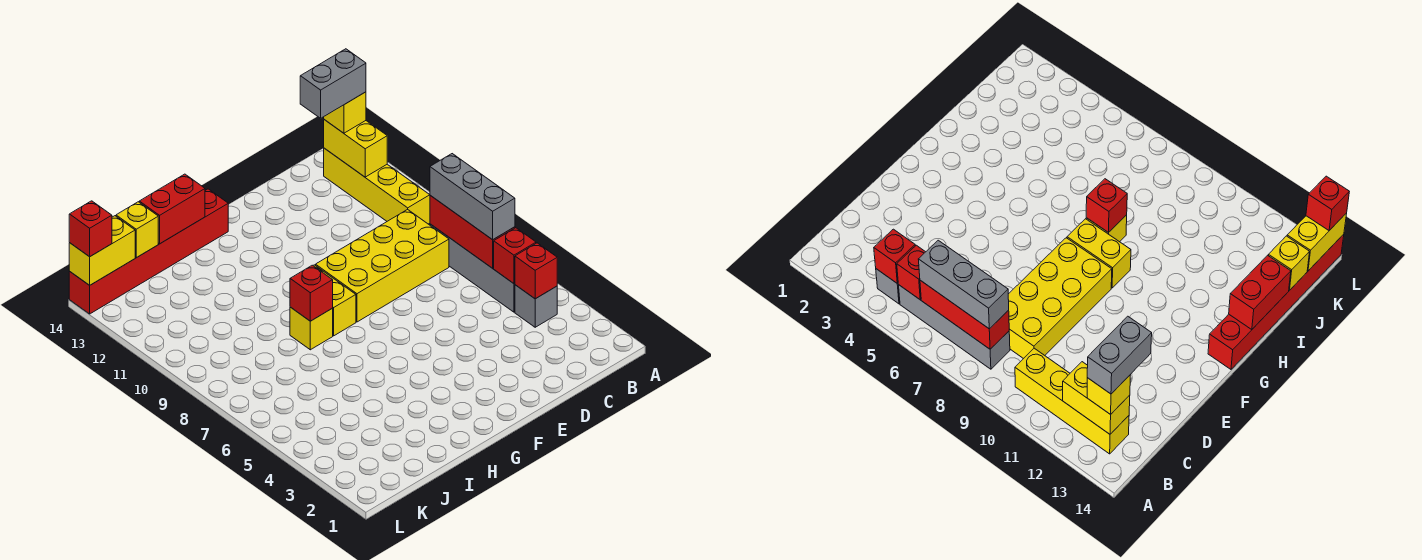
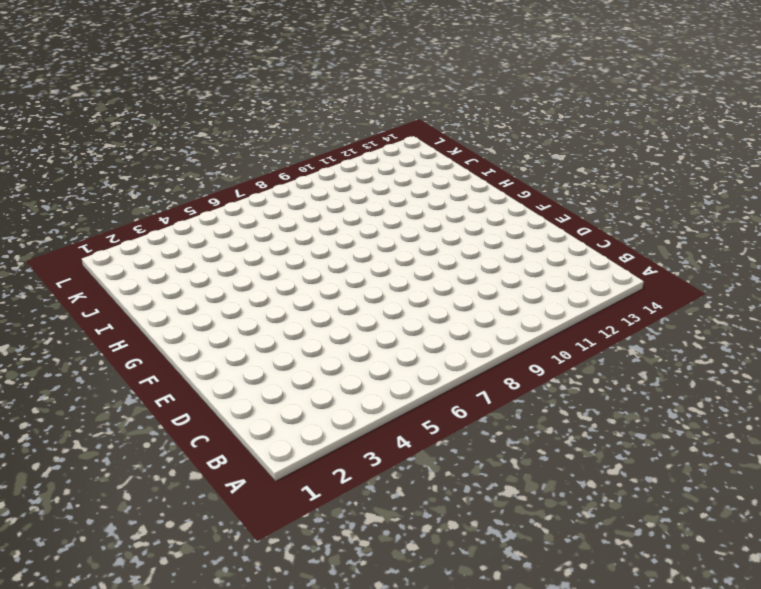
none -> grey brick B4 level 1
none -> grey brick B5:B8 level 1
none -> yellow brick B10:B13 level 1

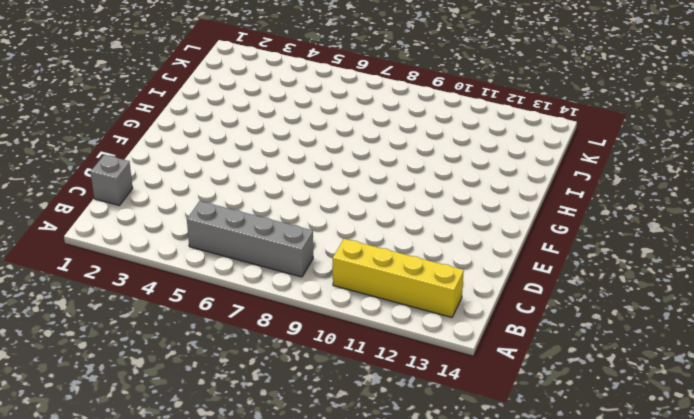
grey brick C1 level 1 -> grey brick B4 level 1
none -> yellow brick C8:F9 level 1
none -> yellow brick G8:G9 level 1
none -> red brick G14:L14 level 1

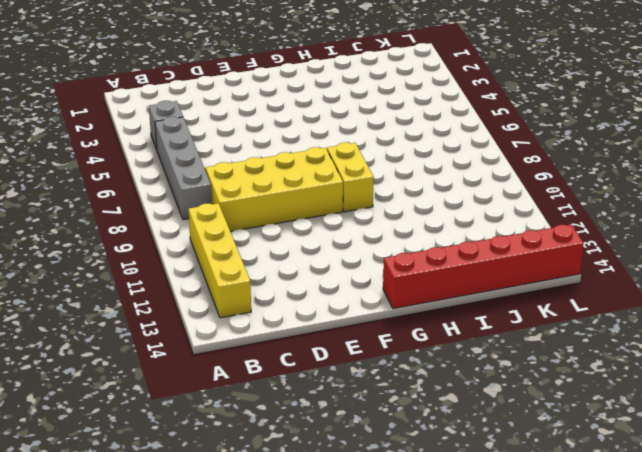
none -> yellow brick H8 level 1
none -> red brick B4 level 2
none -> red brick B5 level 2

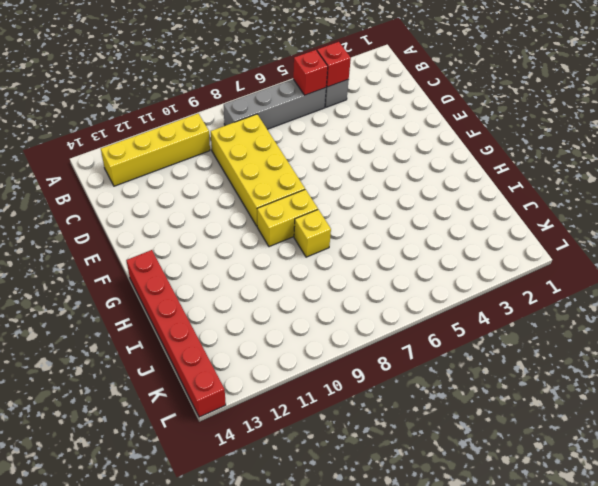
none -> red brick B6:B8 level 2
none -> yellow brick B12:B13 level 2
none -> red brick H8 level 2

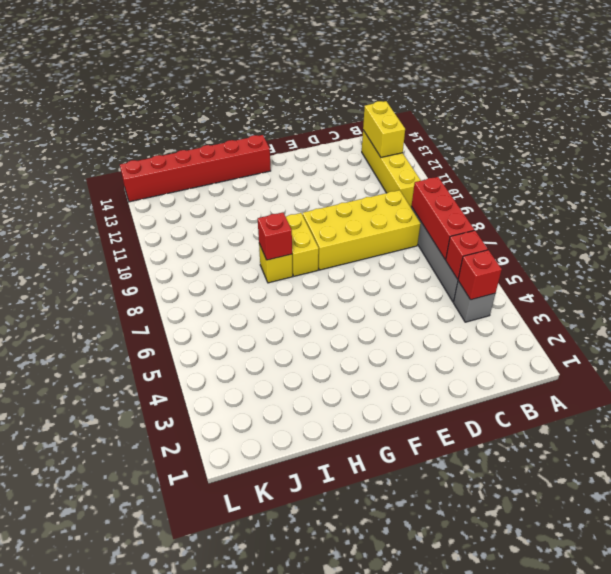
none -> red brick H14:I14 level 2
none -> yellow brick J14 level 2
none -> yellow brick K14:L14 level 2

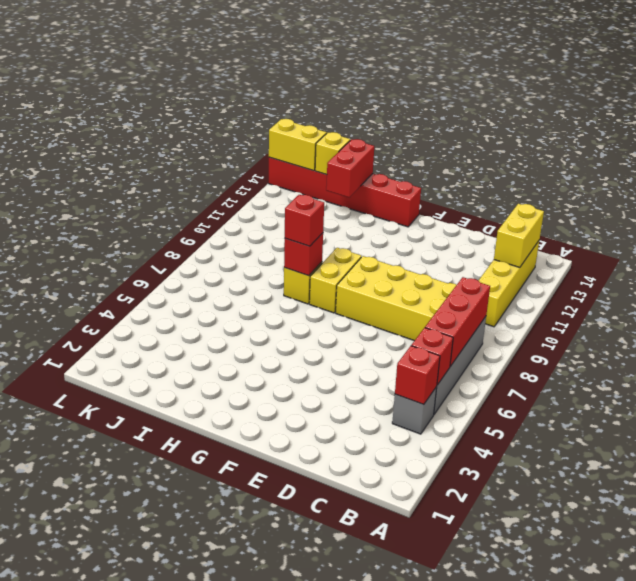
red brick H8 level 3 -> red brick L14 level 3
red brick I13:I14 level 2 -> red brick H14:I14 level 2
none -> grey brick B6:B8 level 3
none -> yellow brick B13 level 3
none -> grey brick B13:C13 level 4

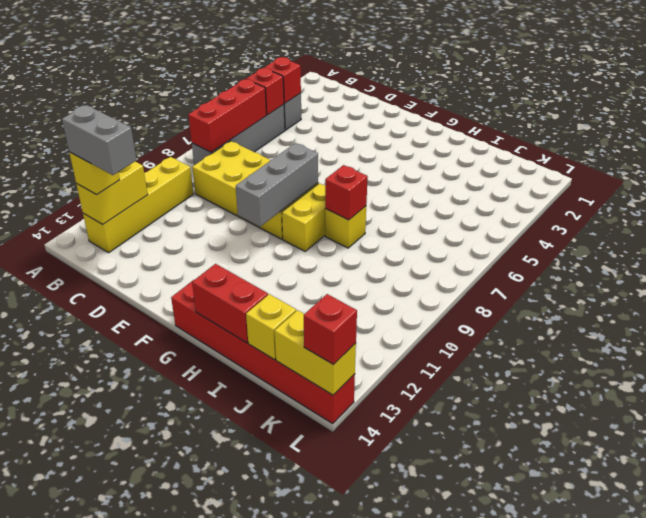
grey brick F8:F10 level 2 -> grey brick B6:B8 level 3

